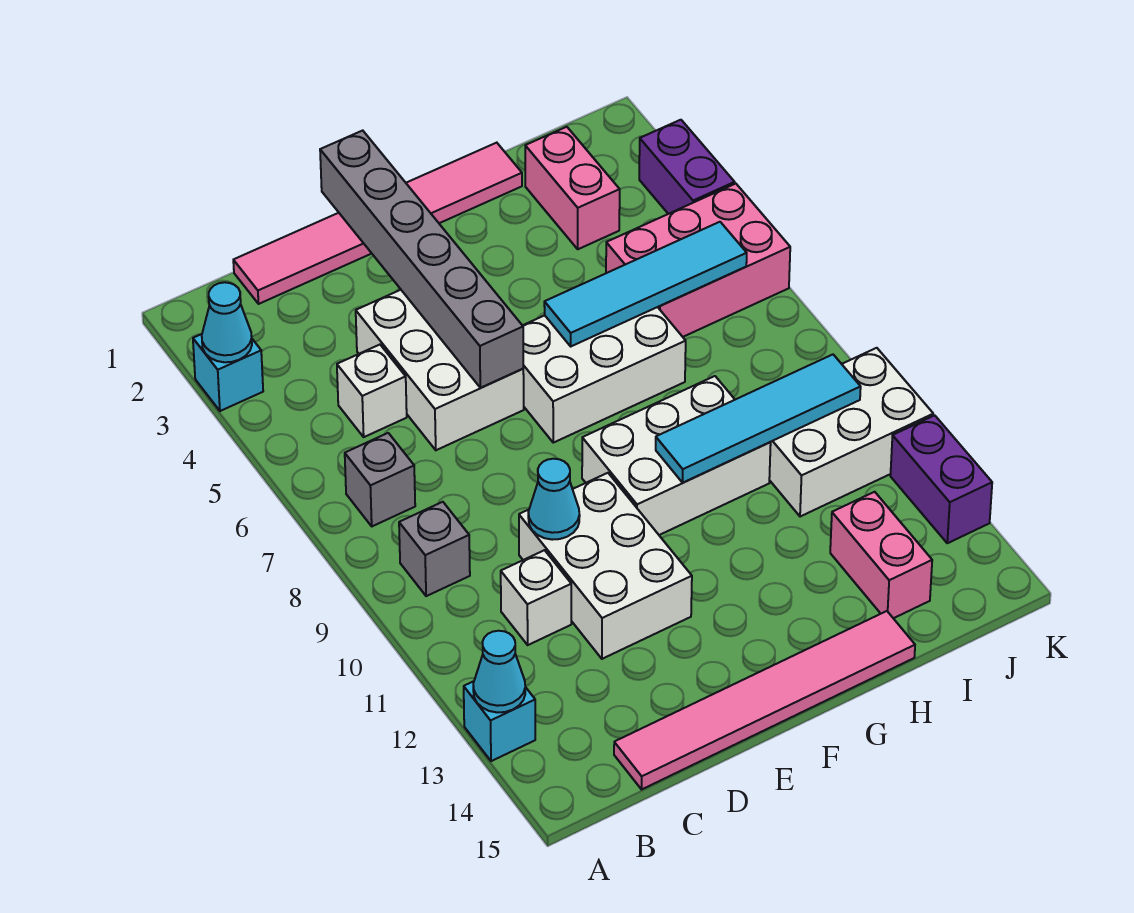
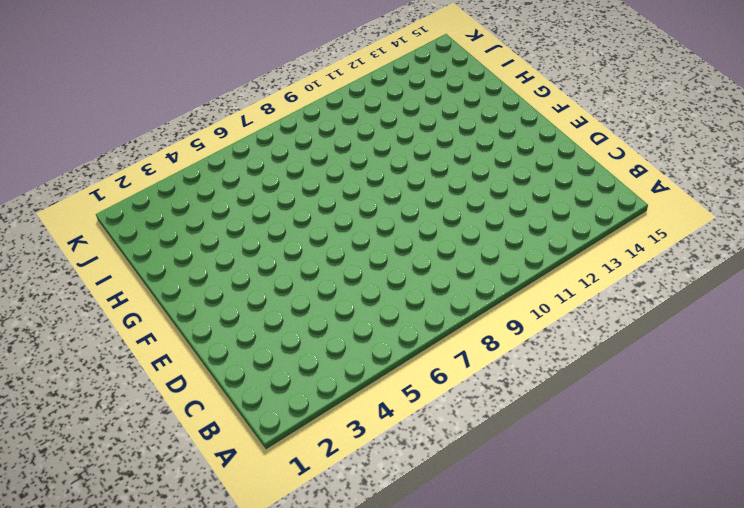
none -> cyan brick A3 level 1
none -> cyan brick A13 level 1
none -> grey brick B7 level 1

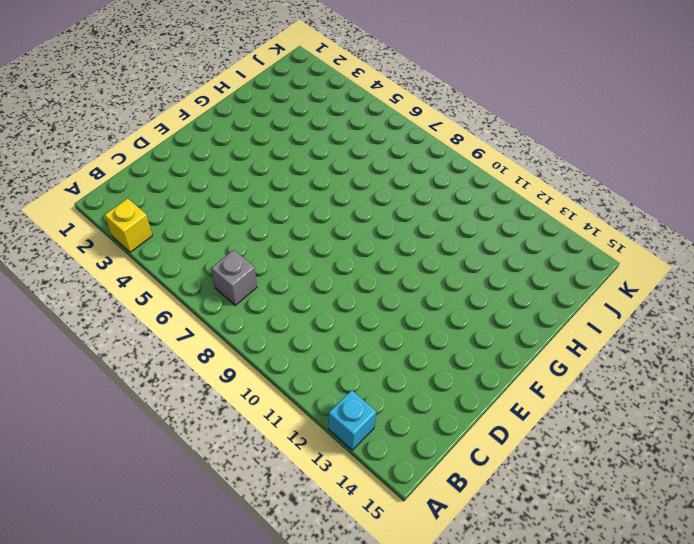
yellow brick A3 level 1 -> cyan brick A3 level 1
none -> grey brick B9 level 1
none -> pink tile C1:H1 level 1
none -> white brick C5 level 1

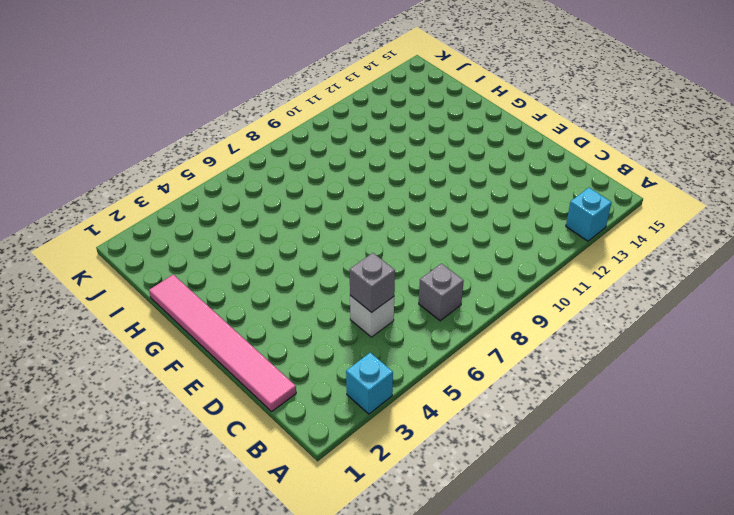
grey brick C5 level 2 -> grey brick B9 level 1
none -> white brick C11 level 1
none -> pink tile C15:H15 level 1
none -> white brick D4:E6 level 1

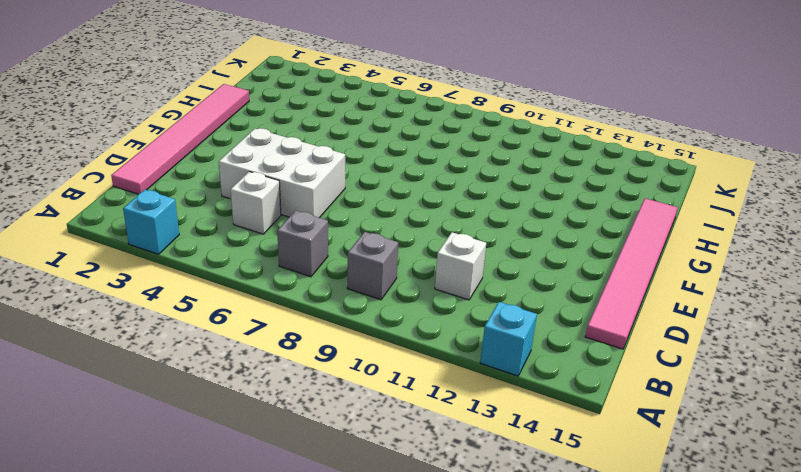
none -> white brick D10:E12 level 1
none -> white brick F6:H7 level 1
none -> white brick F9:H10 level 1

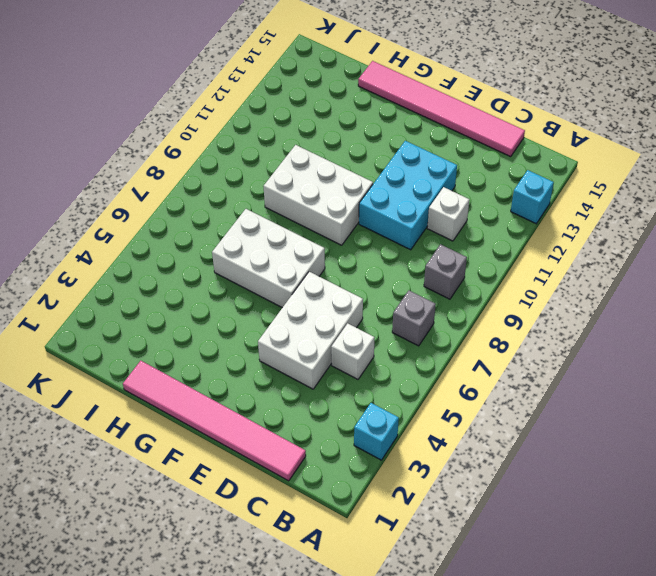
cyan brick D10:E12 level 1 -> white brick D10:E12 level 1
none -> pink brick I2:I3 level 1
none -> pink brick I5:K6 level 1
none -> white brick I10:K11 level 1

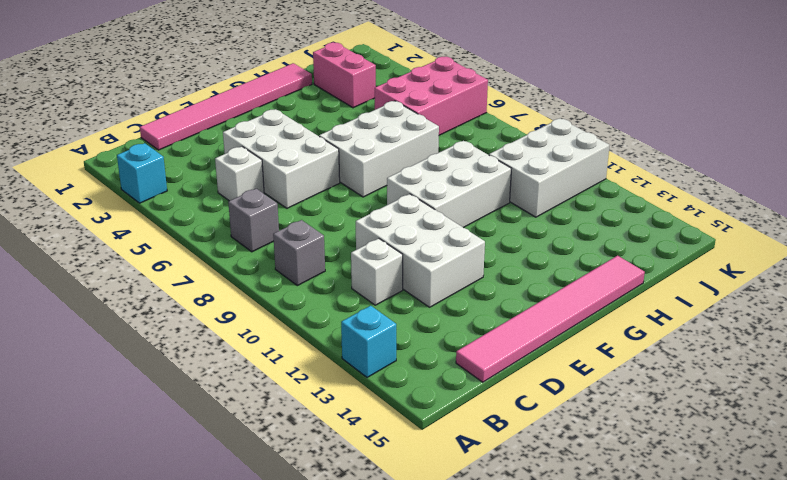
none -> pink brick I13:I14 level 1
none -> purple brick K3:K4 level 1
none -> purple brick K12:K13 level 1

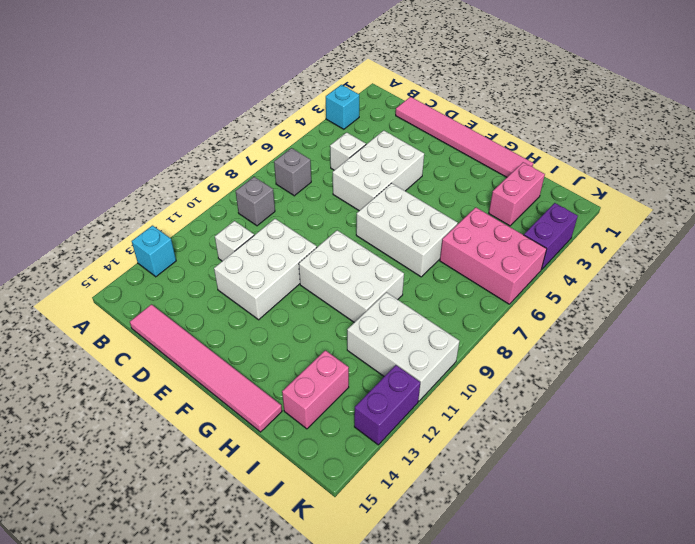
none -> cyan cone A3 level 2
none -> cyan cone A13 level 2
none -> cyan cone D10 level 2

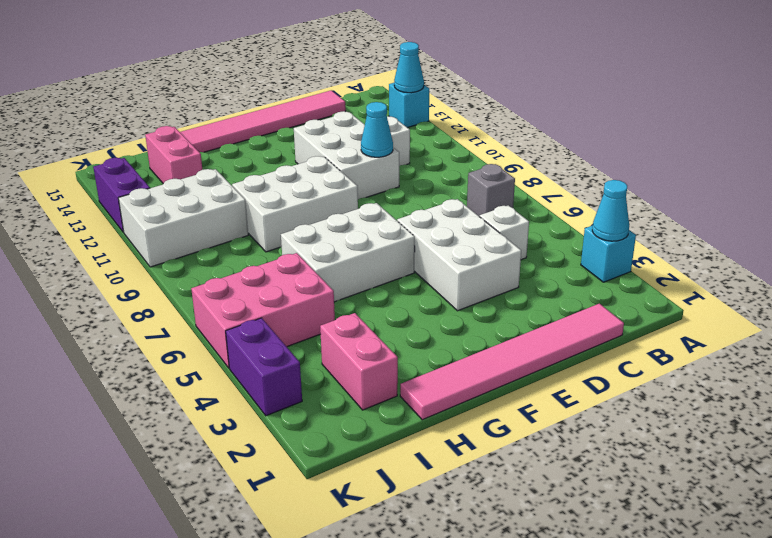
none -> grey brick B9 level 1
none -> grey brick E1:E6 level 2
none -> cyan tile G6:J6 level 2

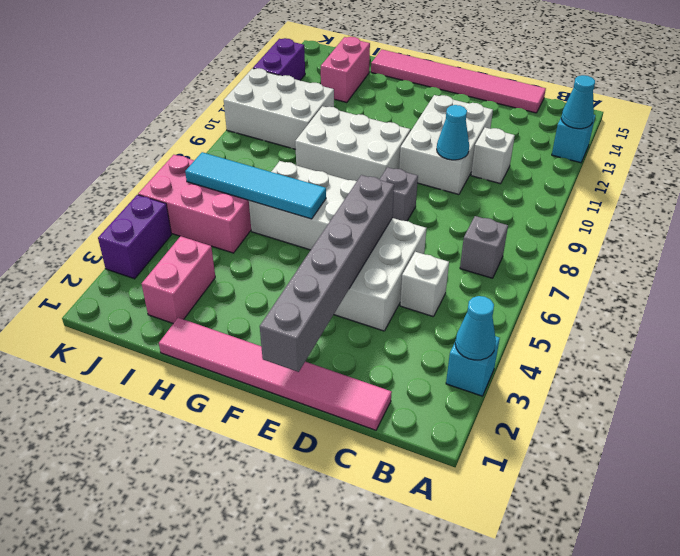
grey brick E8 level 1 -> grey brick B9 level 1
none -> cyan tile G10:J10 level 2

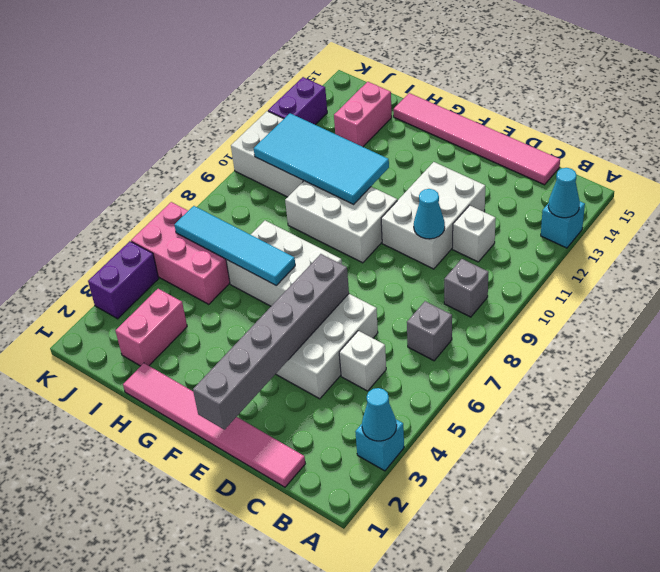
cyan tile G10:J11 level 2 -> cyan tile G10:J10 level 2

